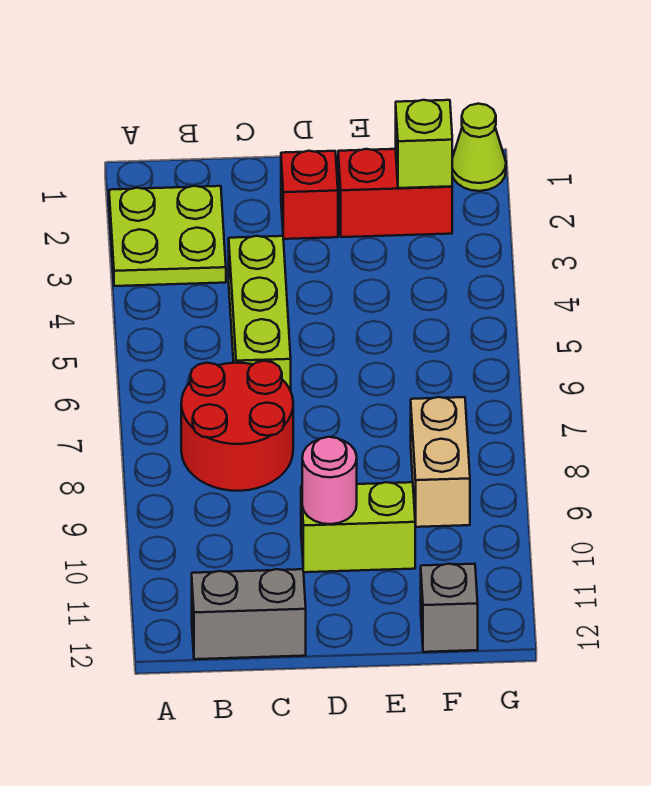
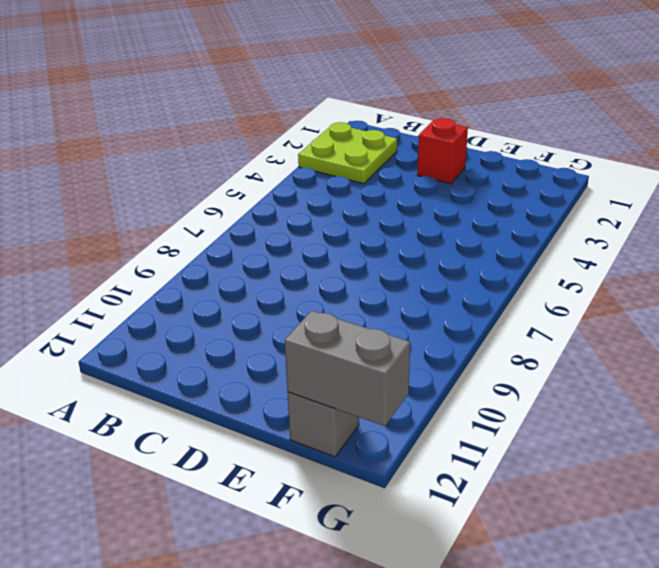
grey brick F12:G12 level 2 -> grey brick B12:C12 level 1
none -> red round brick B7:C8 level 1
none -> lime brick C4:C6 level 1
none -> lime brick D10:E10 level 1

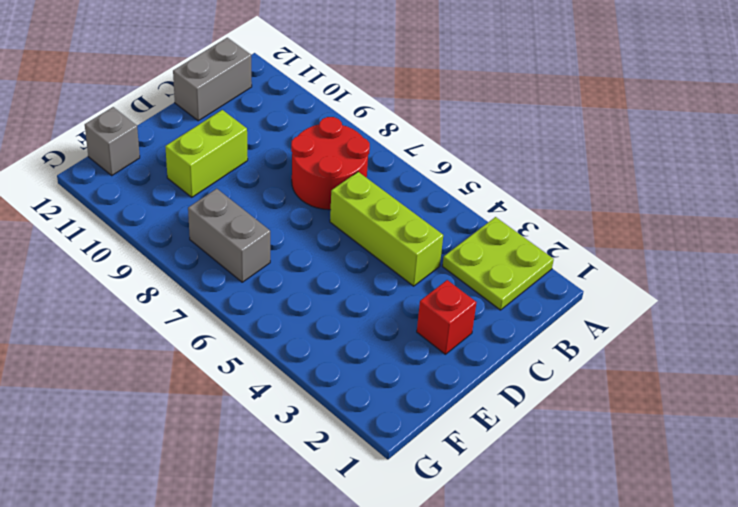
grey brick F7:F8 level 1 -> tan brick F8:F9 level 1
none -> red brick E2:F2 level 1
none -> lime cone G1 level 1
none -> pink round brick D10 level 2

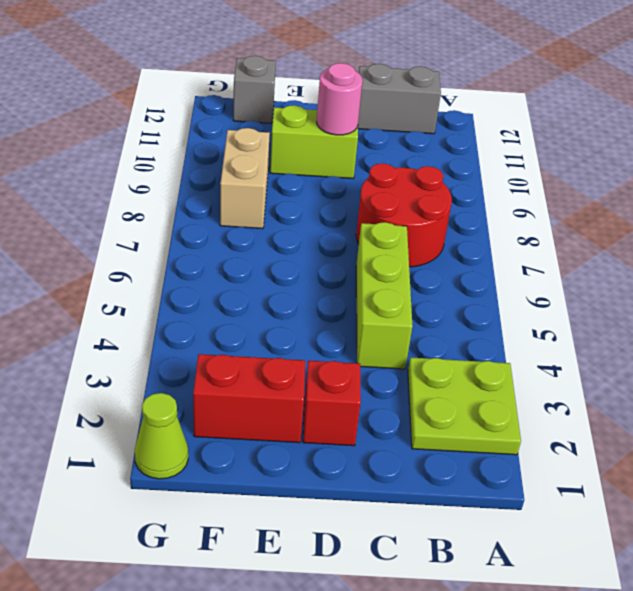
none -> lime brick F2 level 2

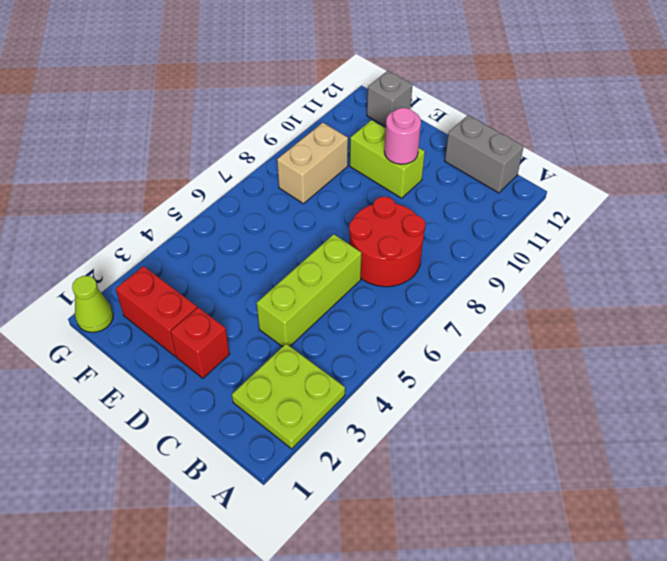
none -> lime brick F2 level 2

